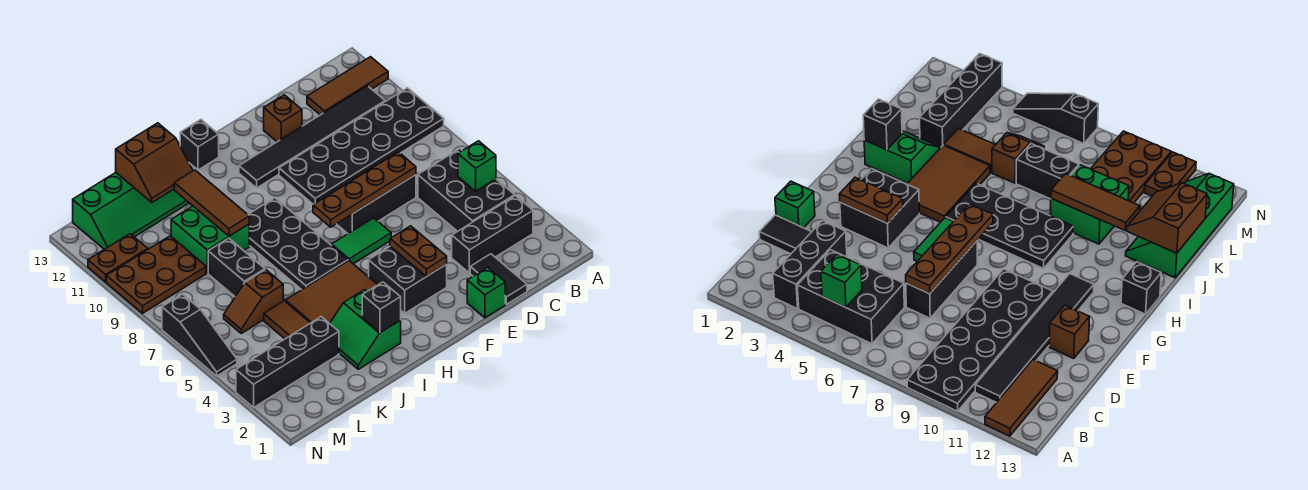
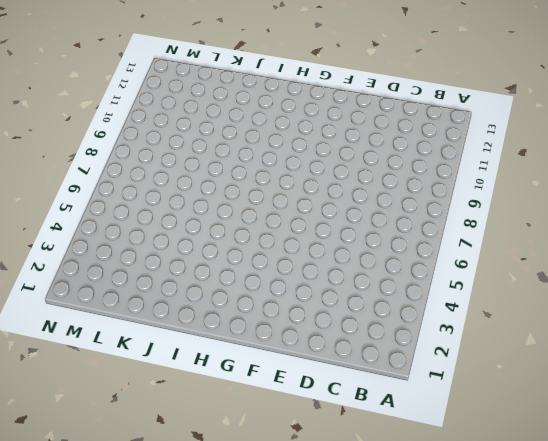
none -> black plate A9:F10 level 1
none -> brown tile A12:C12 level 1
none -> black brick B3:D3 level 1
none -> black brick B4:C6 level 1

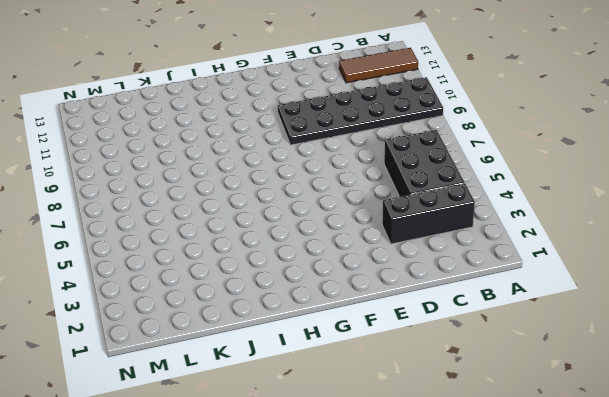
none -> black tile B11:G11 level 1
none -> black tile D1:D2 level 1
none -> black brick D7:F7 level 1
none -> green brick E1 level 1

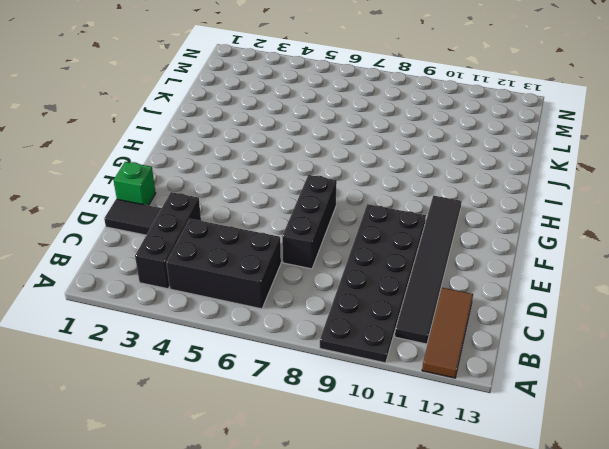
none -> brown brick E12 level 1
none -> black brick F3:G4 level 1
none -> green tile F6:G6 level 1
none -> brown tile H4:J5 level 1

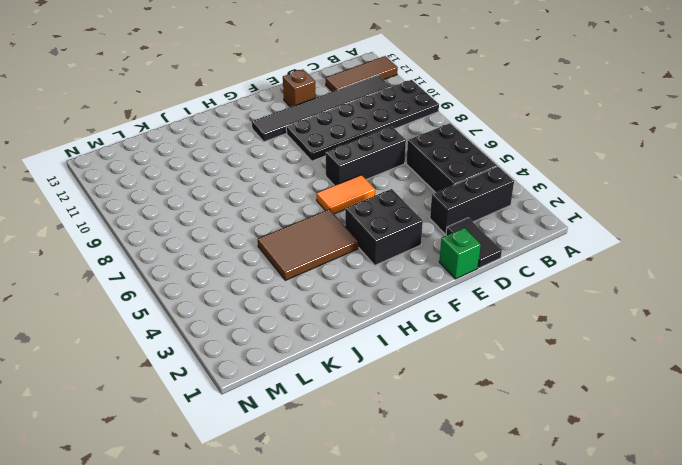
orange tile F6:G6 level 1 -> green tile F6:G6 level 1
none -> black plate H6:I9 level 1
none -> black brick H13 level 1
none -> green slope I2:J3 level 1 top I
none -> green brick J9:K10 level 1

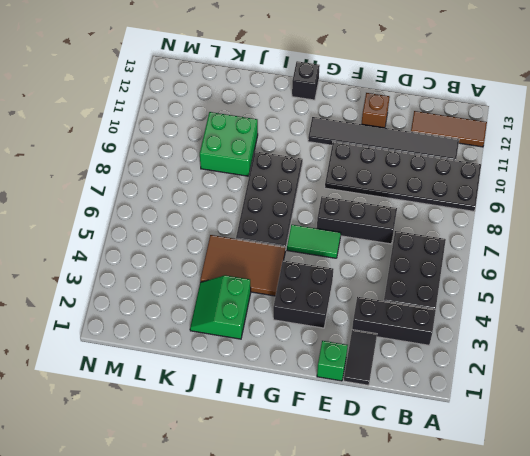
none -> green slope J12:M13 level 1 top 13
none -> black brick K3:N3 level 1
none -> brown tile K4:K5 level 1
none -> brown slope K6:L6 level 1 top K

